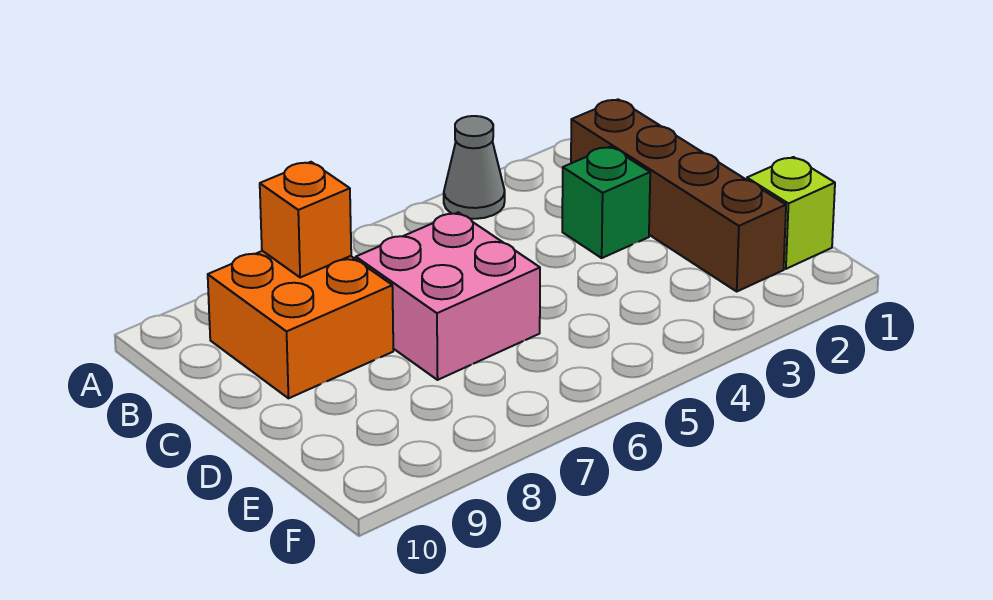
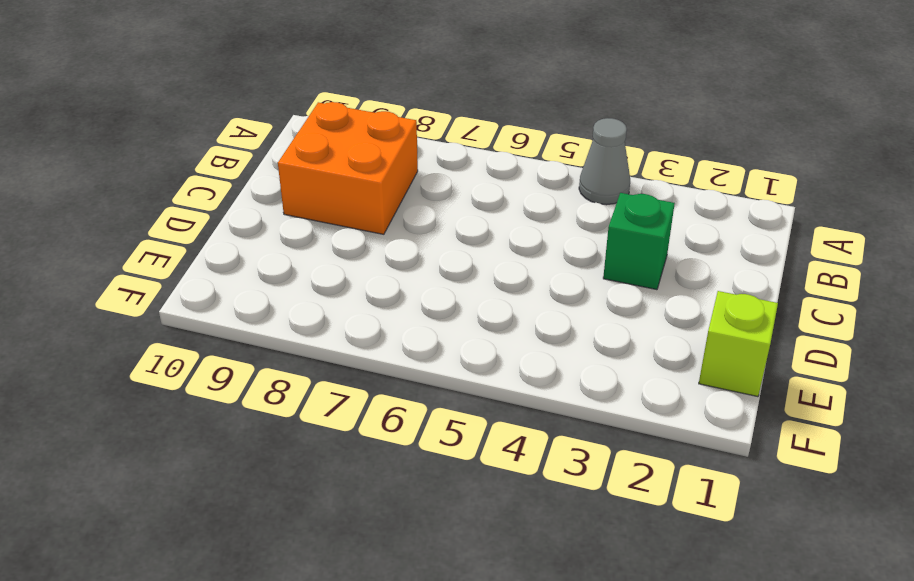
none -> brown brick B2:E2 level 1
none -> pink brick C6:D7 level 1

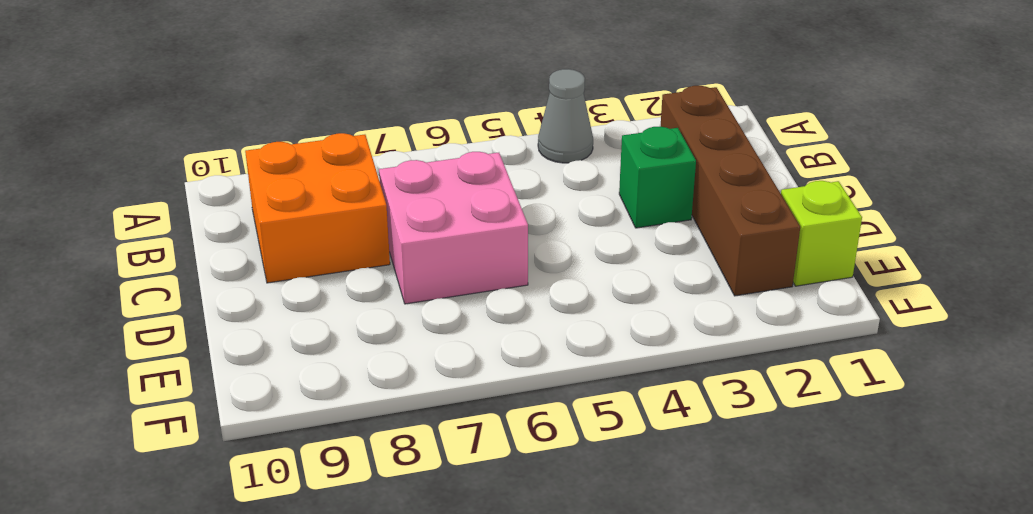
none -> orange brick B8 level 2

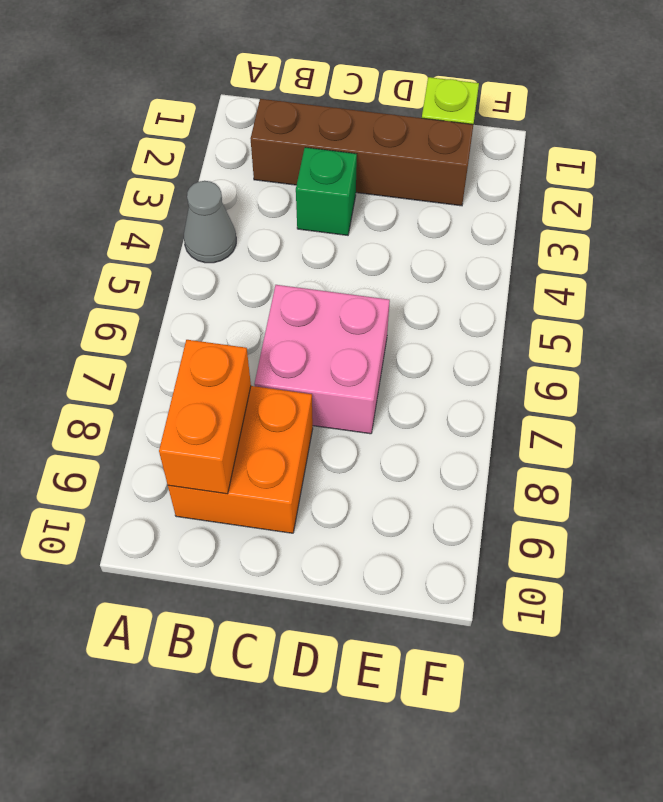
orange brick B8:B9 level 2 -> orange brick B8 level 2

